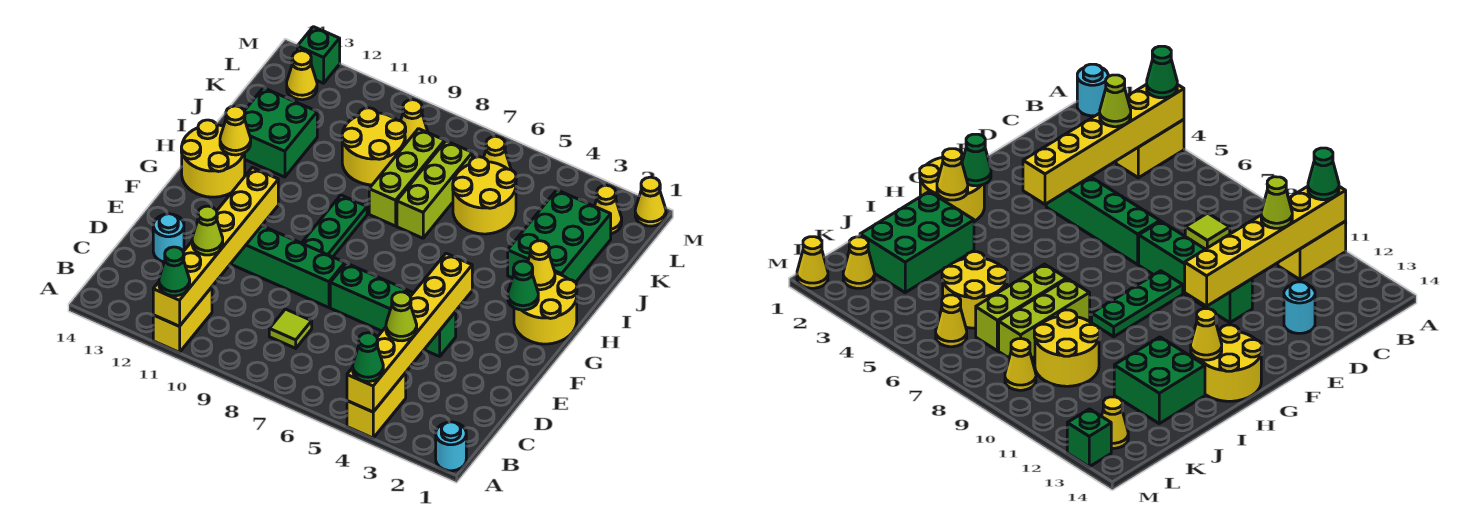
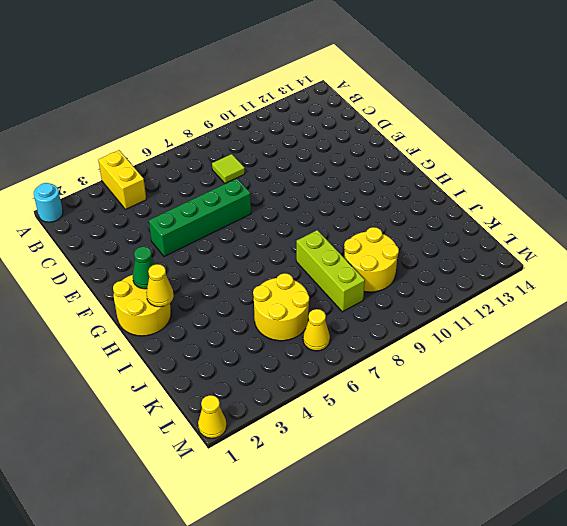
none -> yellow brick A11:B11 level 1
none -> cyan round brick D13 level 1
none -> green brick E8:E11 level 1
none -> green plate F9:H9 level 1

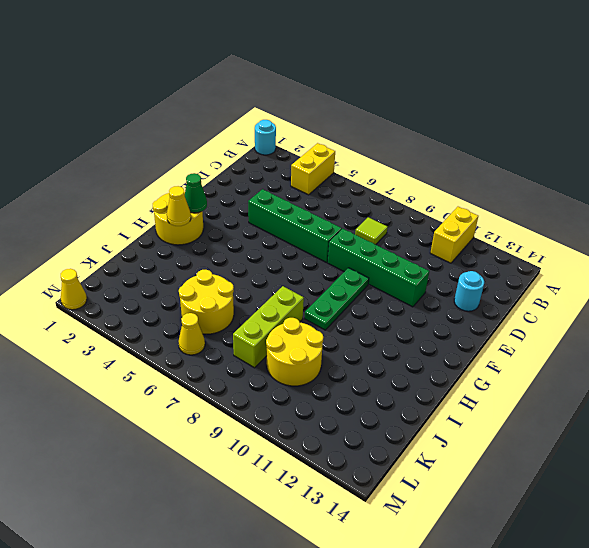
none -> yellow round brick G13:H14 level 1
none -> green brick I2:K3 level 1
none -> lime brick I7:K7 level 1
none -> green brick I12:J13 level 1

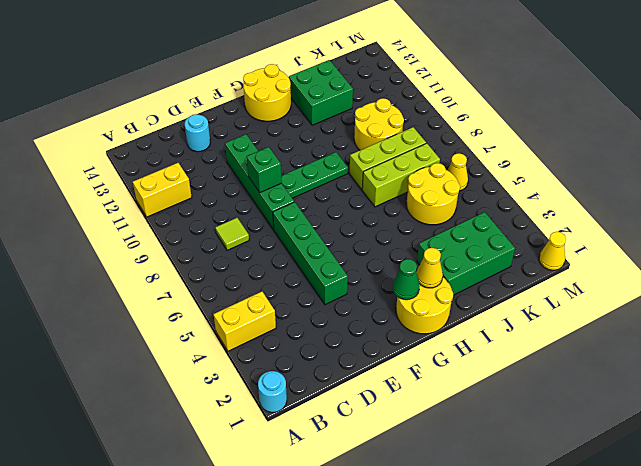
green brick E9 level 2 -> green brick M13 level 1
none -> yellow cone L2 level 1
none -> yellow cone L9 level 1
none -> yellow cone L13 level 1
none -> yellow brick A4:F4 level 2

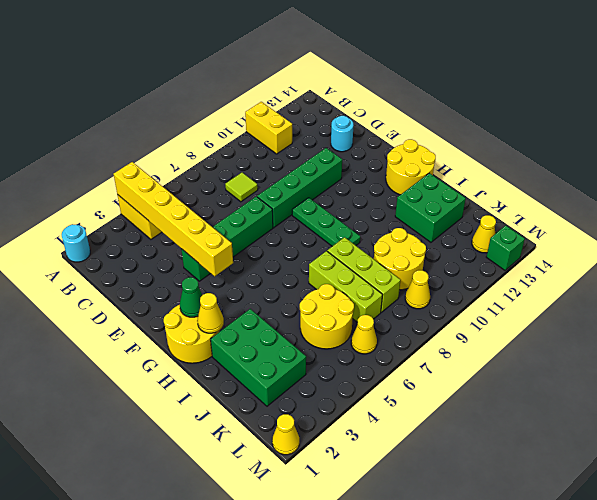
none -> yellow cone L2 level 1
none -> yellow brick A11:F11 level 2
none -> yellow cone H13 level 2
none -> green cone A4 level 3

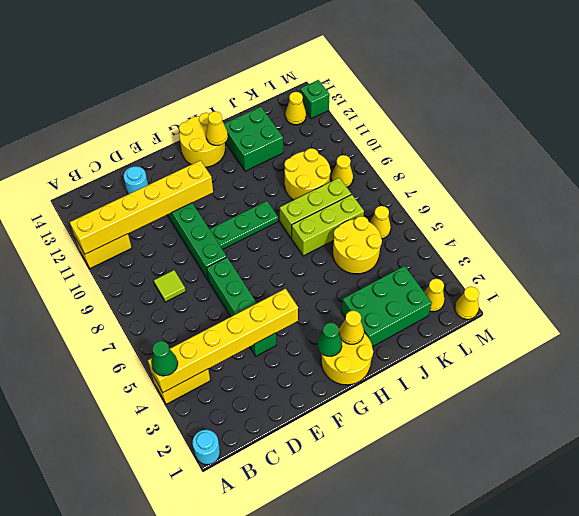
none -> green cone A11 level 3
none -> lime cone C4 level 3
none -> lime cone C11 level 3

